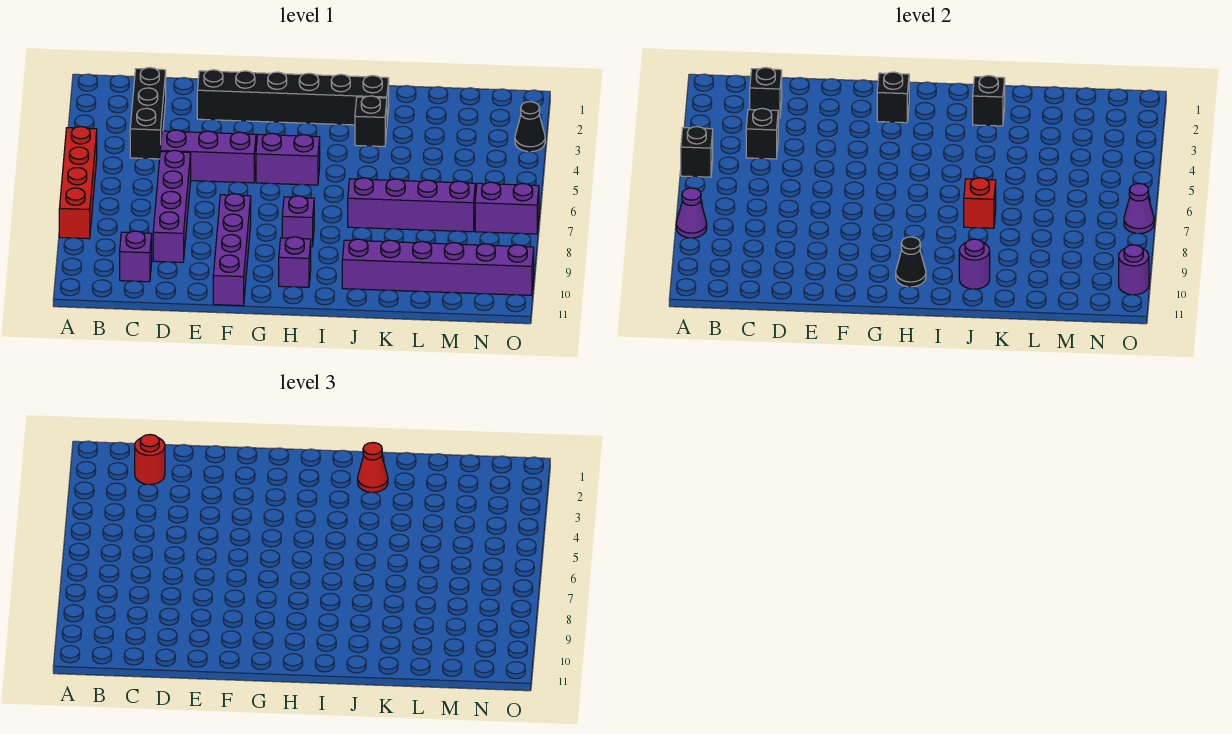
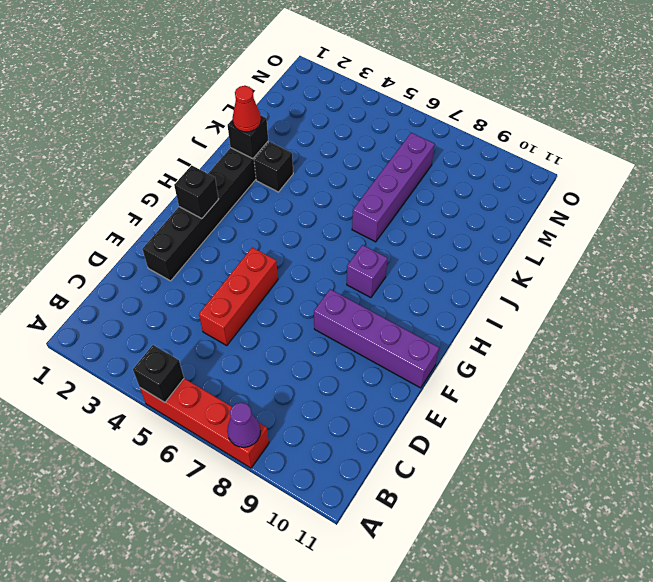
red brick D5:F5 level 1 -> purple brick D5:F5 level 1
none -> black brick C2:C4 level 1
none -> purple brick C10 level 1
none -> purple brick D6:D9 level 1

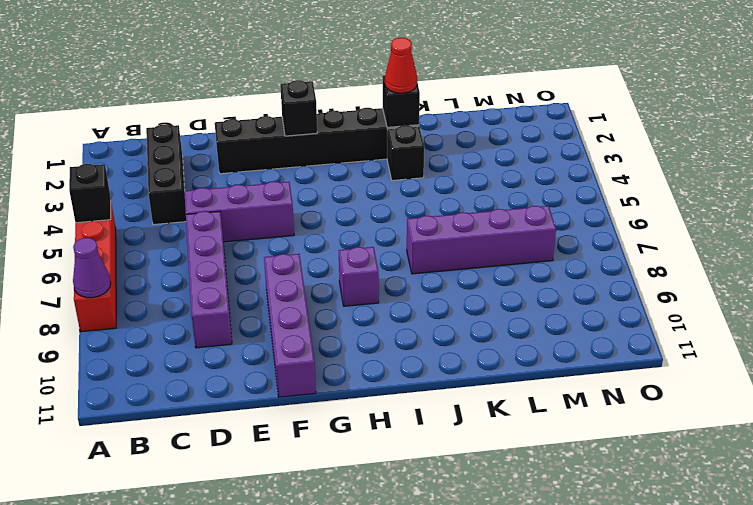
none -> purple brick C10 level 1
none -> purple brick G5:H5 level 1
none -> purple brick H10 level 1

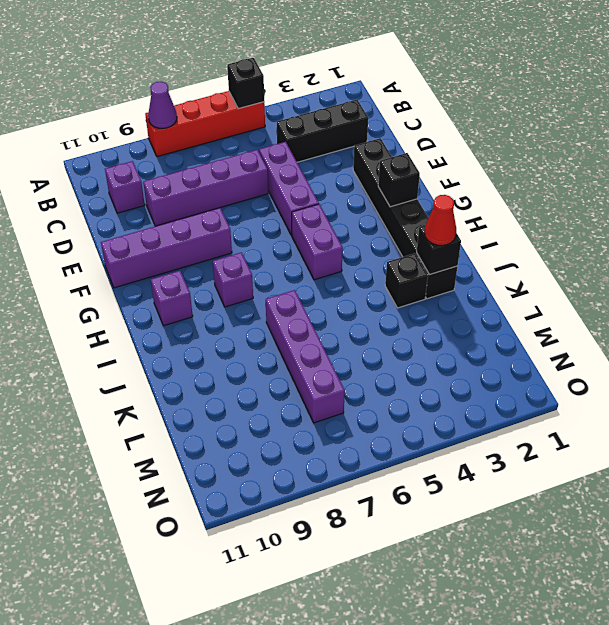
none -> purple brick J10:O10 level 1
none -> purple brick N7:O7 level 1
none -> black cone O3 level 1

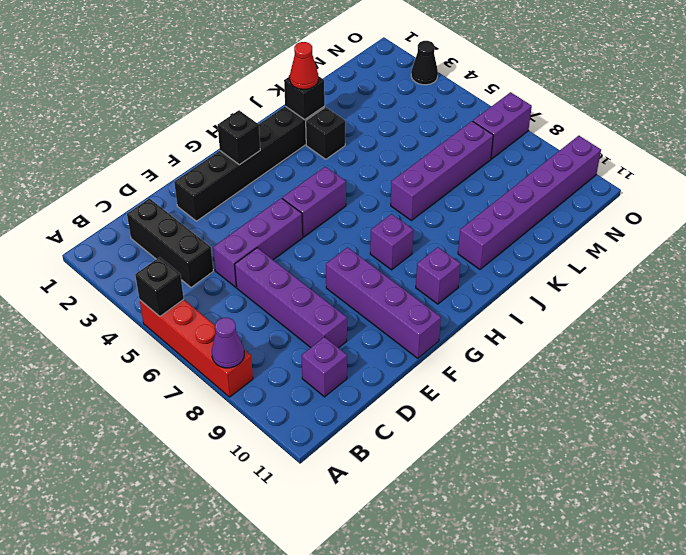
none -> black brick C2 level 2
none -> black brick C4 level 2
none -> black cone H10 level 2

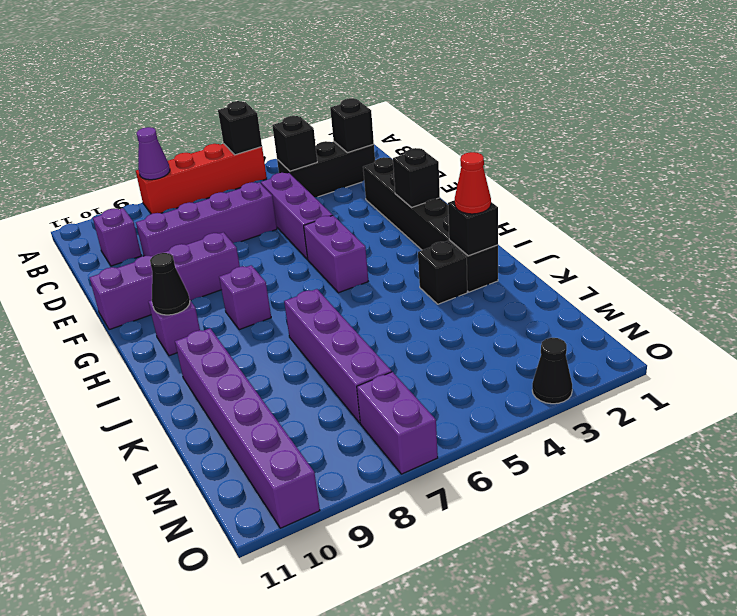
none -> red brick J7 level 2
none -> purple round brick J10 level 2
none -> purple cone O7 level 2

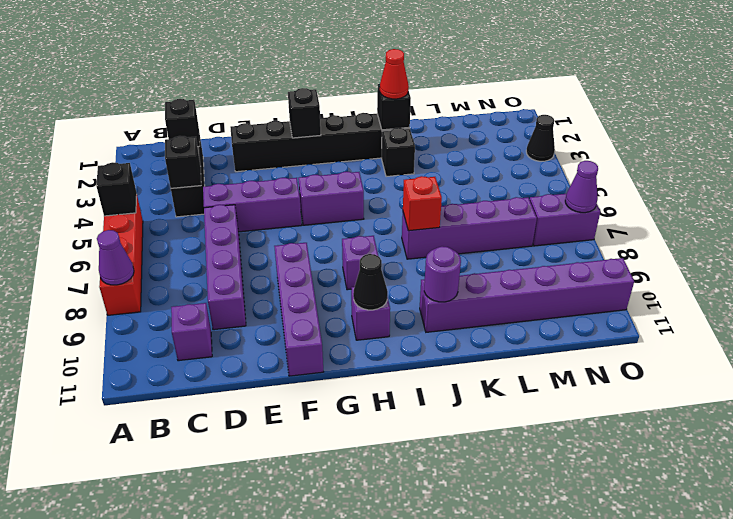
none -> purple round brick O10 level 2
none -> red round brick C2 level 3

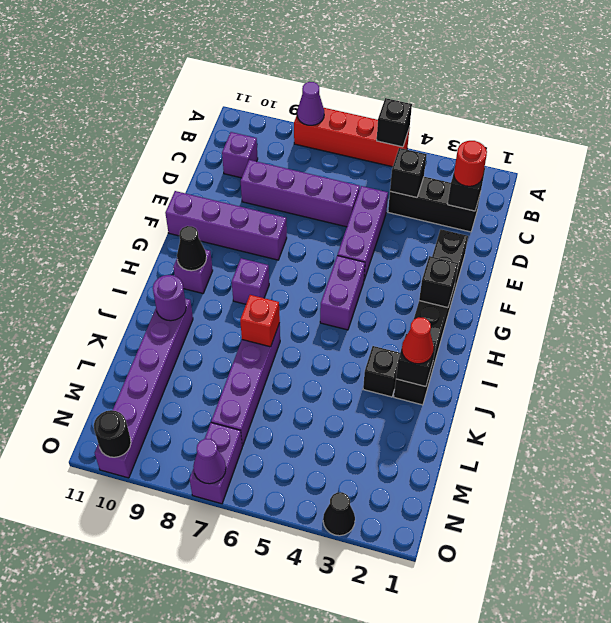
black round brick O10 level 2 -> purple round brick O10 level 2

